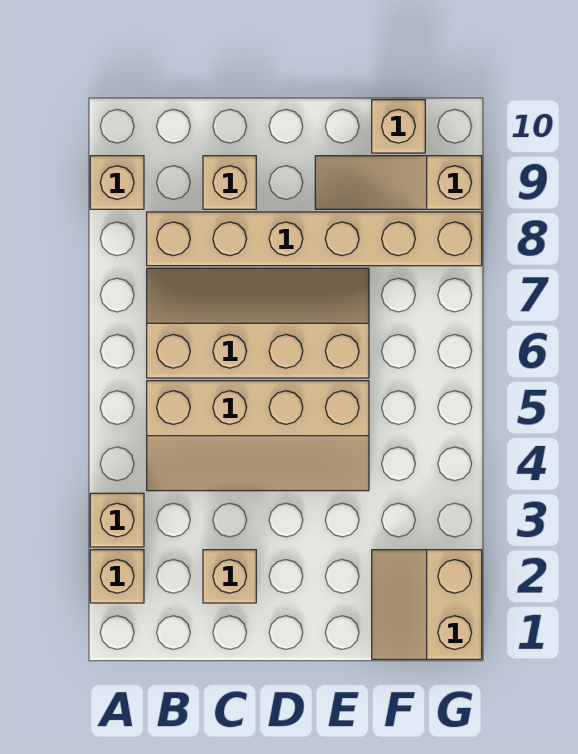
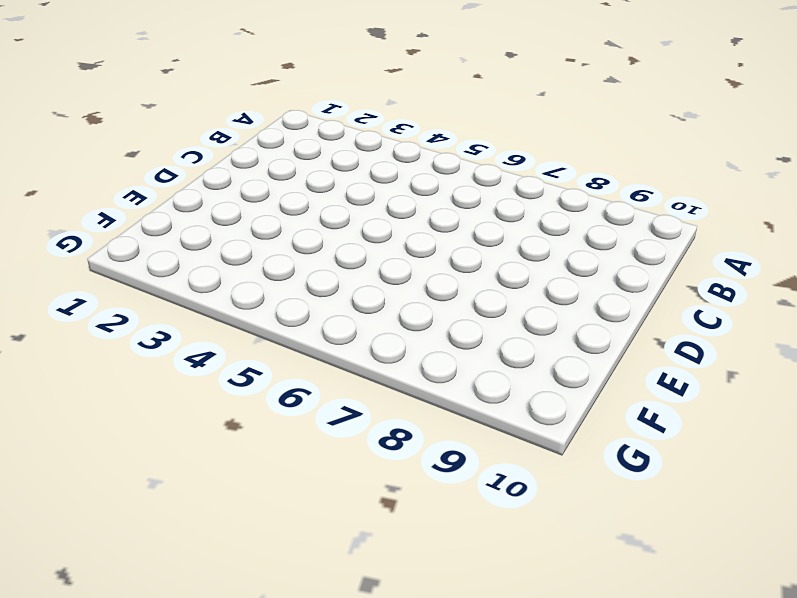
none -> tan brick A2 level 1
none -> tan brick A3 level 1

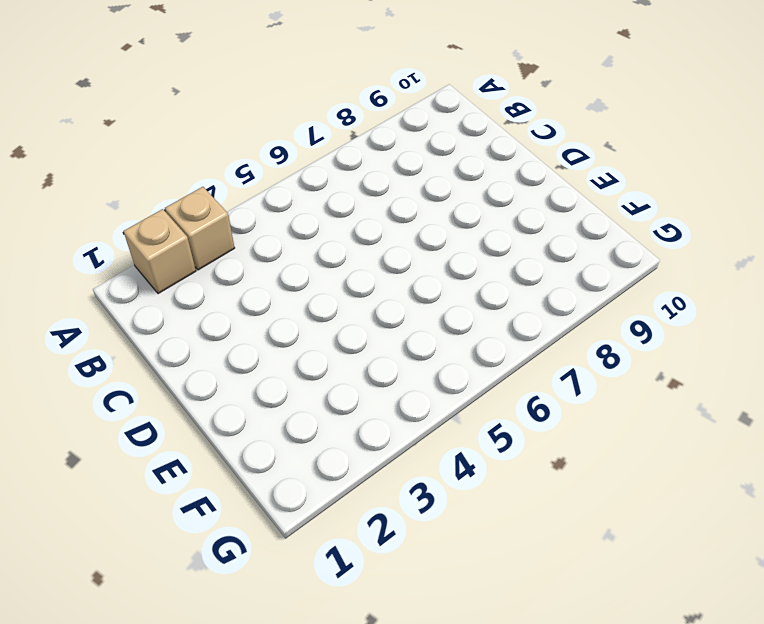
none -> tan brick A9 level 1
none -> tan slope B4:E5 level 1 top 5

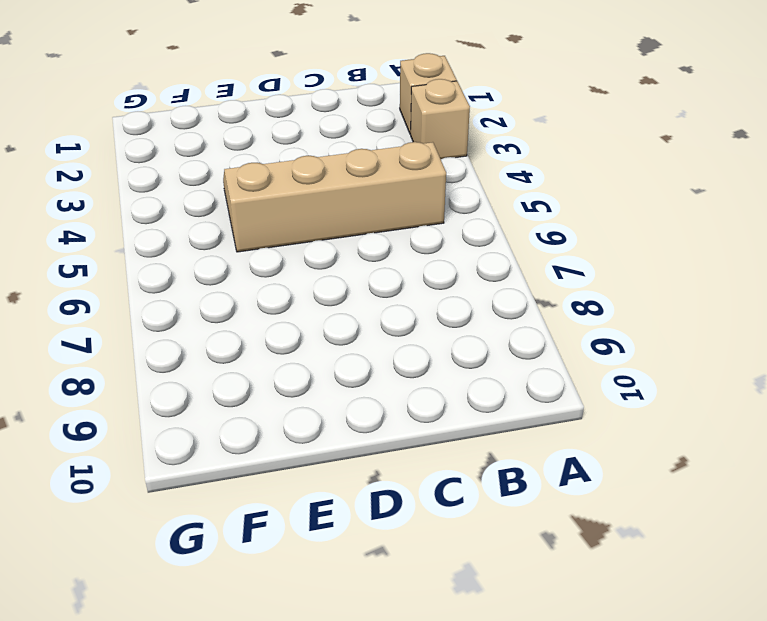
none -> tan brick A9 level 1
none -> tan slope B6:E7 level 1 top 6

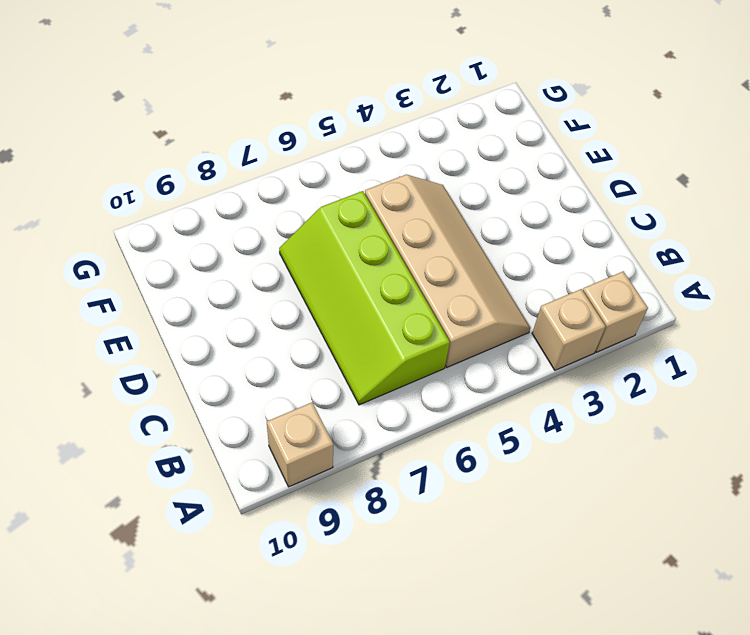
lime slope B6:E7 level 1 top 6 -> tan slope B6:E7 level 1 top 6
none -> tan brick B8:G8 level 1
none -> tan brick C2 level 1

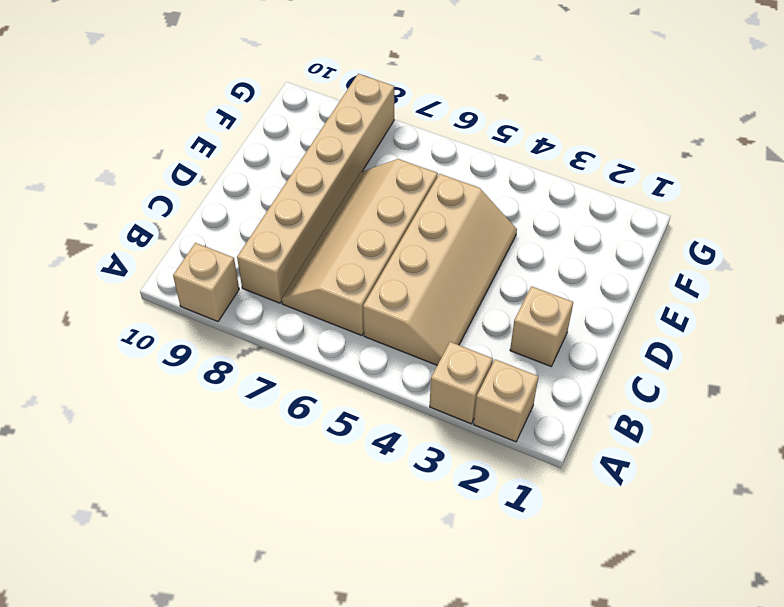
none -> tan brick C9 level 1
none -> tan slope E9:G9 level 1 top G

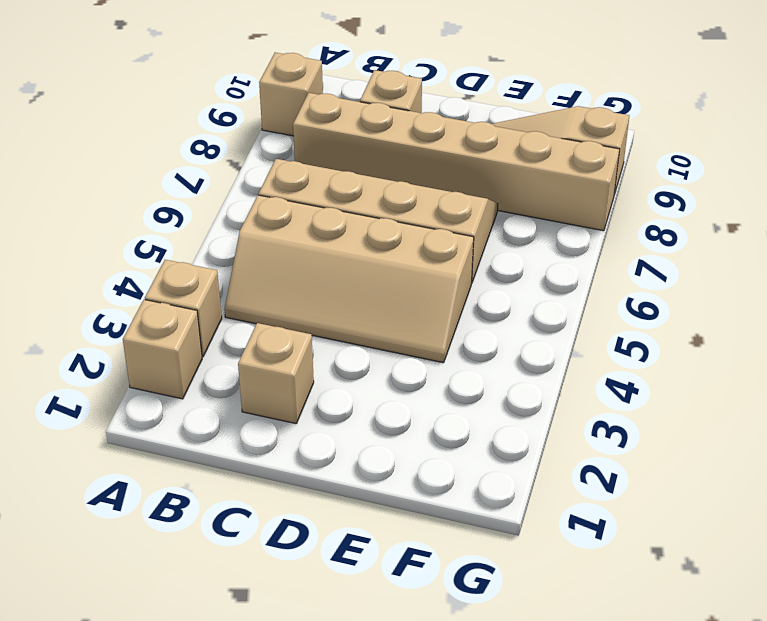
none -> tan slope F1:G2 level 1 top G
none -> tan brick F10 level 1

